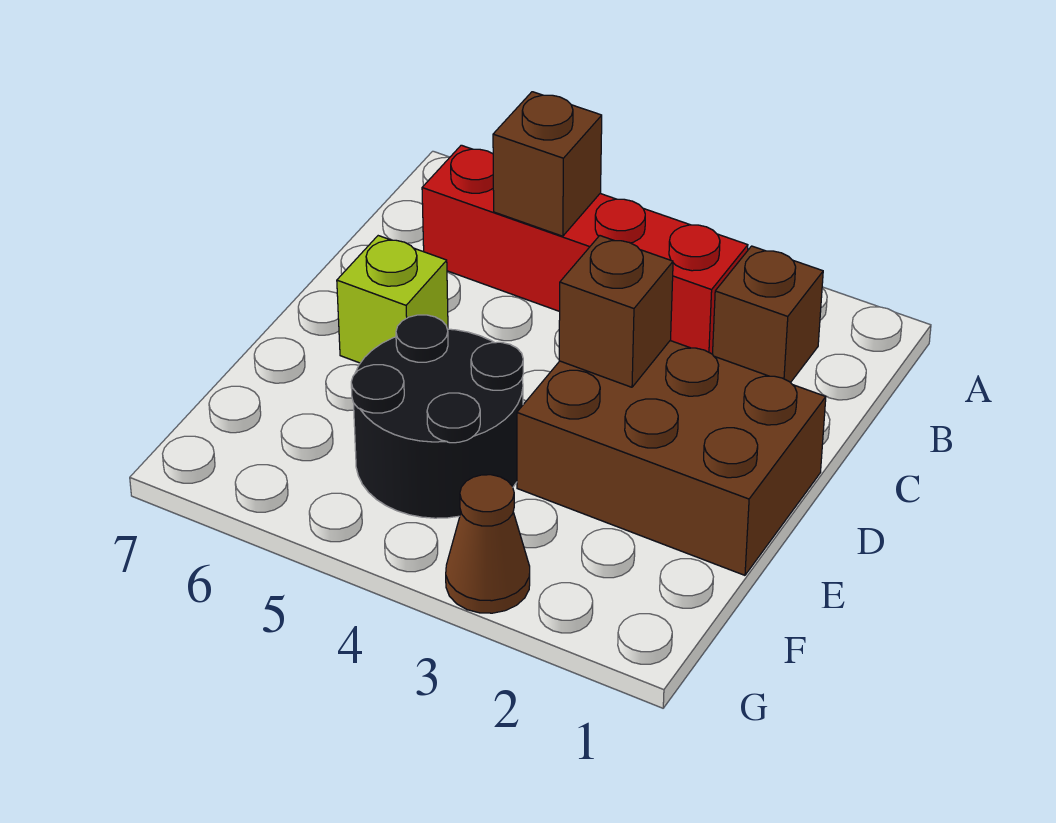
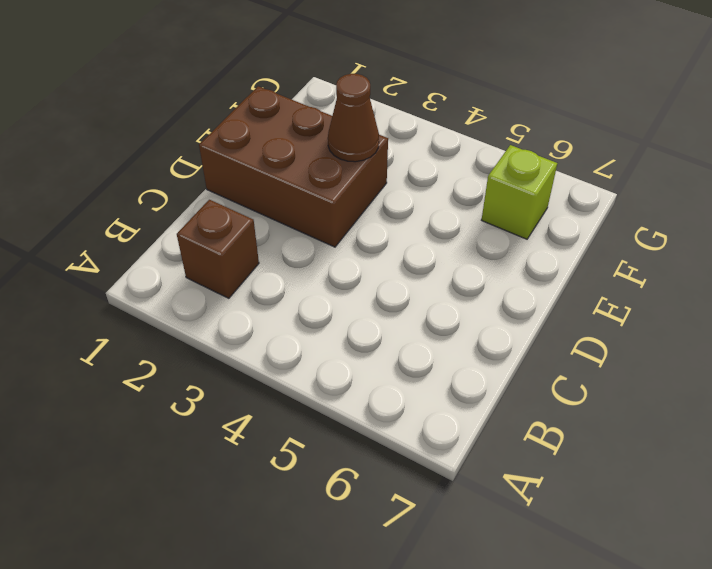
brown cone E3 level 2 -> brown cone G3 level 1
lime brick F6 level 1 -> lime brick D6 level 1
none -> red brick B3:B6 level 1
none -> black round brick E4:F5 level 1

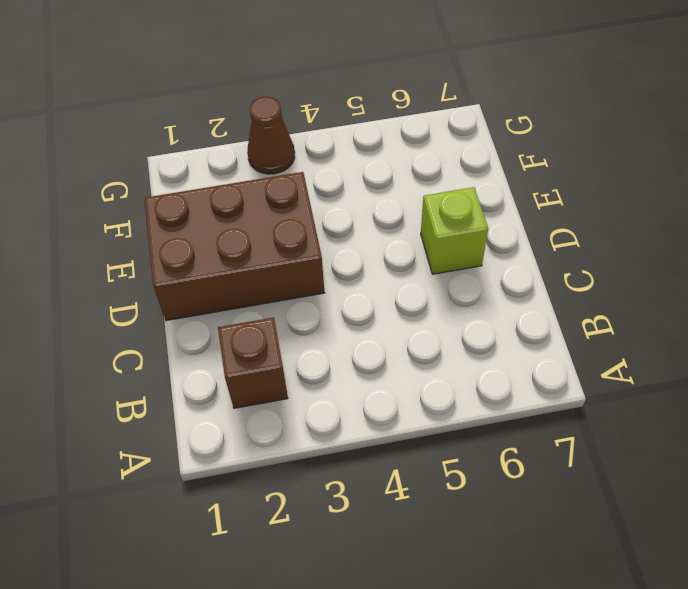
none -> red brick B3:B6 level 1
none -> black round brick E4:F5 level 1

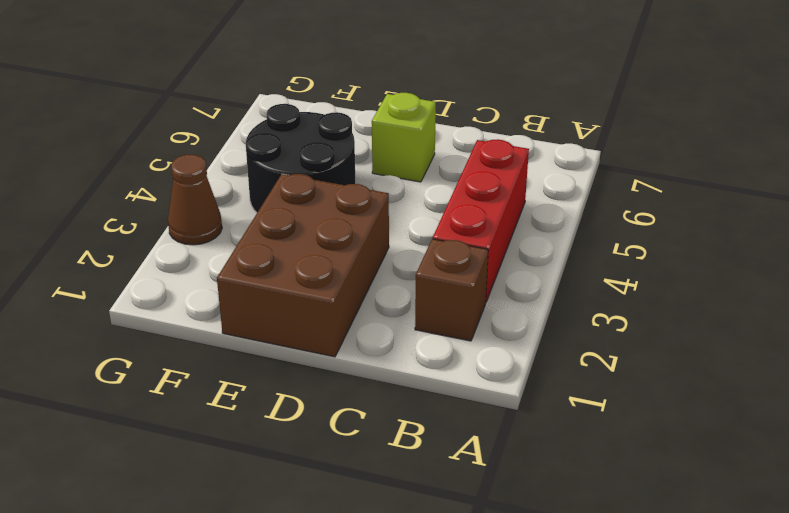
red brick B3:B5 level 1 -> red brick B3:B6 level 1
none -> brown brick B5 level 2
none -> brown brick D3 level 2

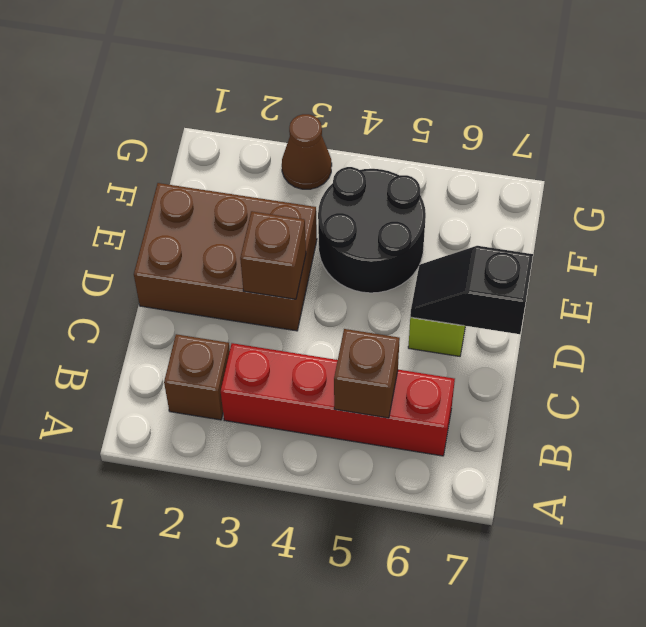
black slope D6:D7 level 2 top 7 -> none

